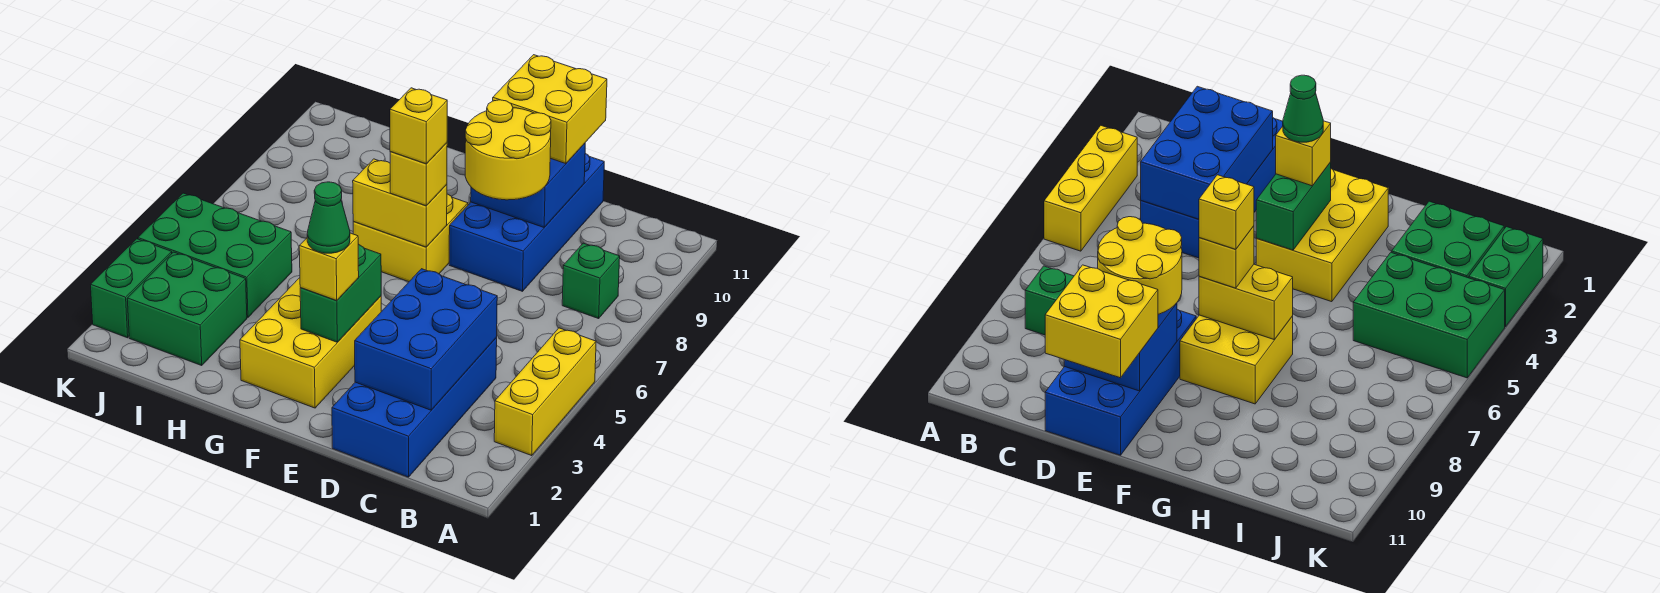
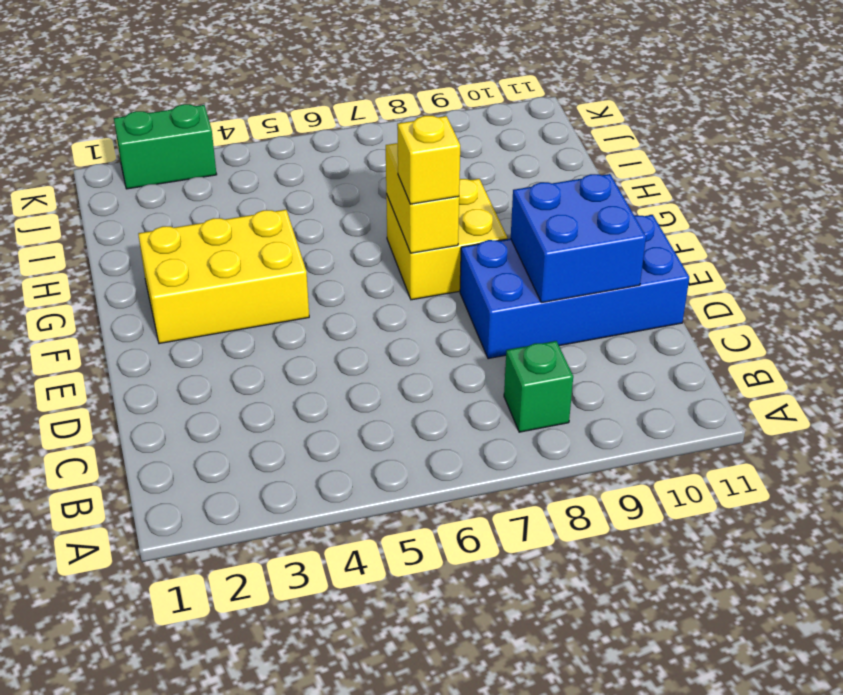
none -> yellow brick A3:A5 level 1
none -> blue brick C1:D4 level 1
none -> green brick I2:J3 level 1

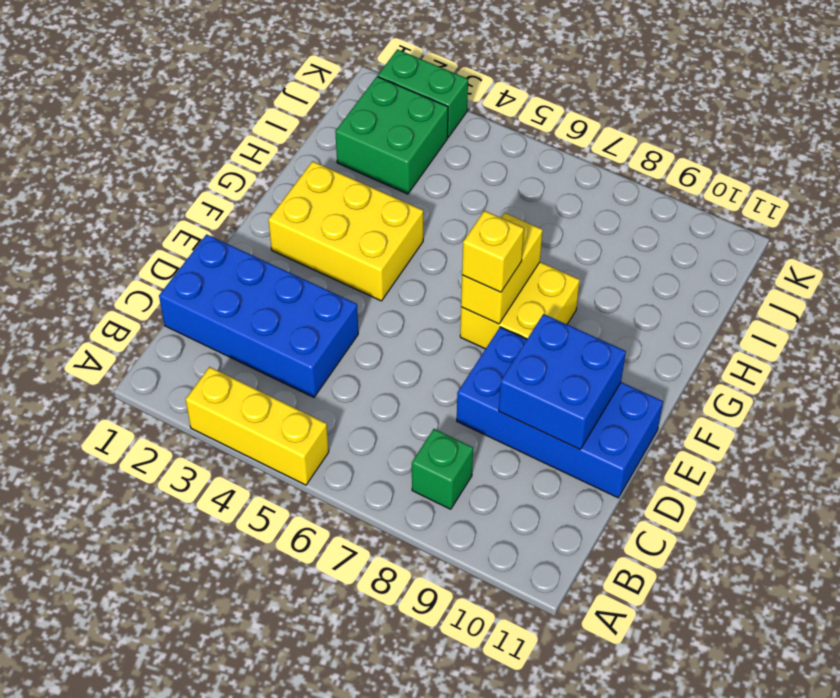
none -> green brick I4:K5 level 1
none -> blue brick C2:D4 level 2
none -> green brick F3:F4 level 2

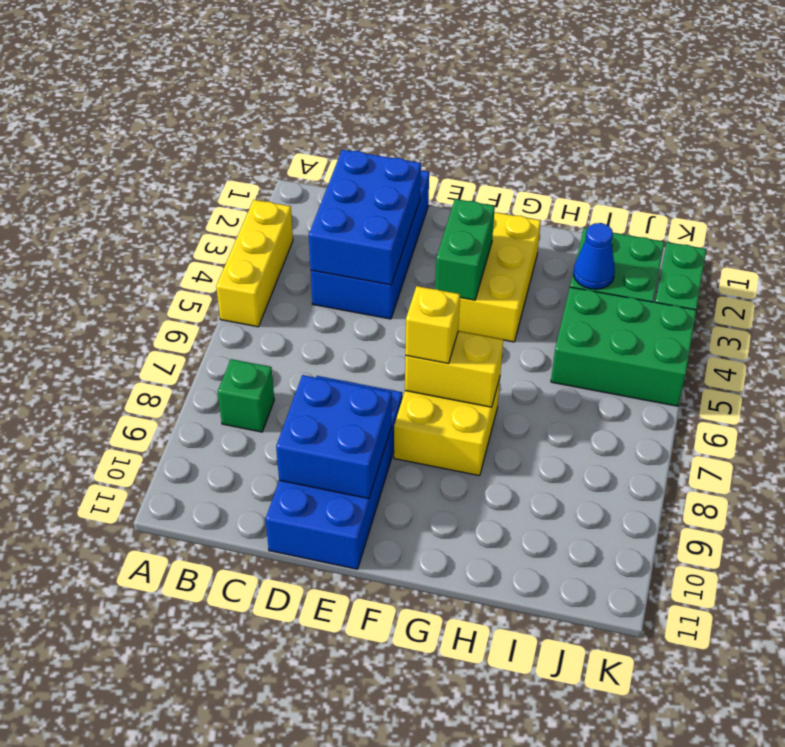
blue cone I3 level 2 -> none
none -> yellow round brick D8:E9 level 3
none -> yellow brick D10:E11 level 3
none -> yellow brick F3 level 3

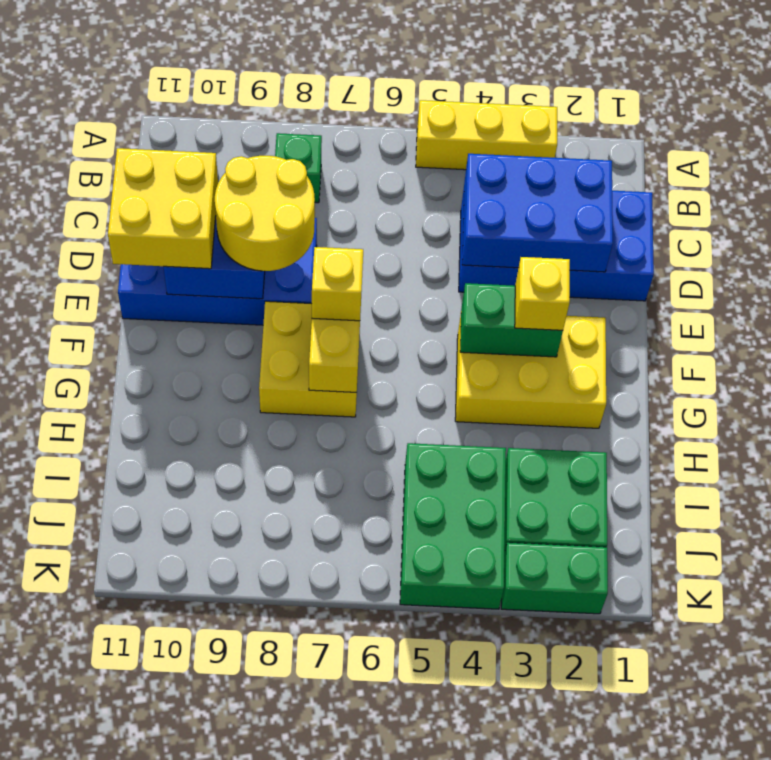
none -> green cone F3 level 4
none -> yellow brick F7 level 4

